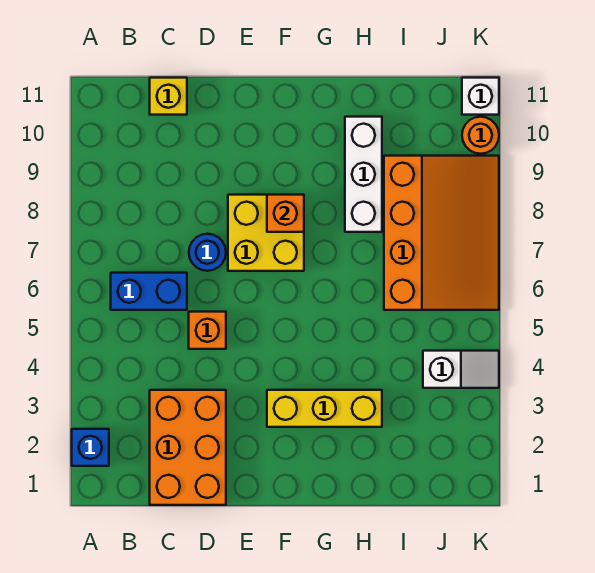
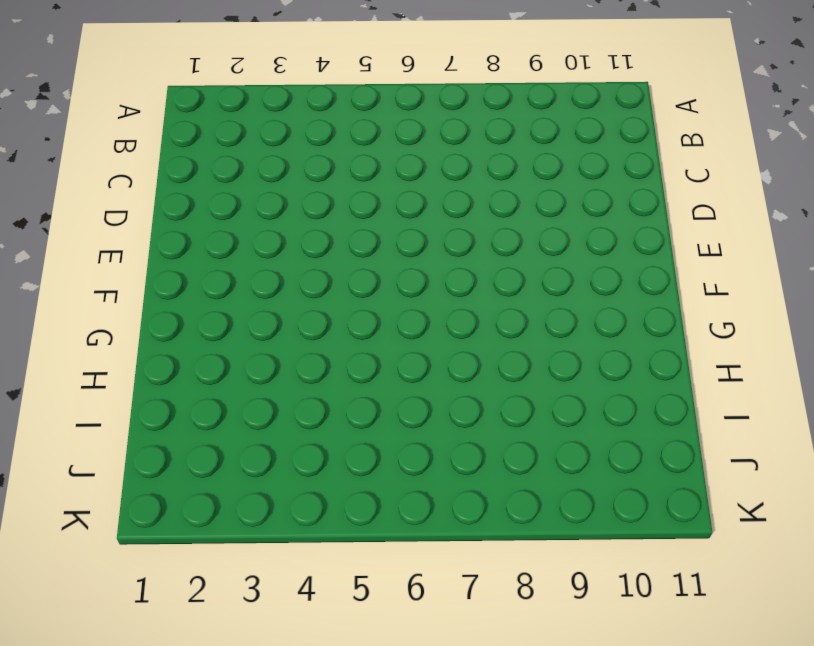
none -> blue brick A2 level 1
none -> blue brick B6:C6 level 1
none -> orange brick C1:D3 level 1

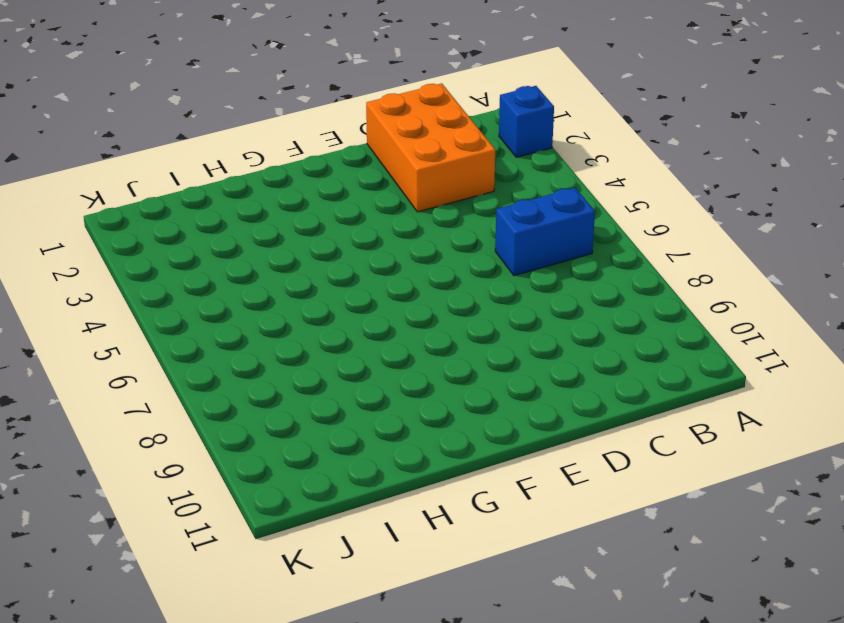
none -> yellow brick C11 level 1
none -> orange brick D5 level 1
none -> blue round brick D7 level 1

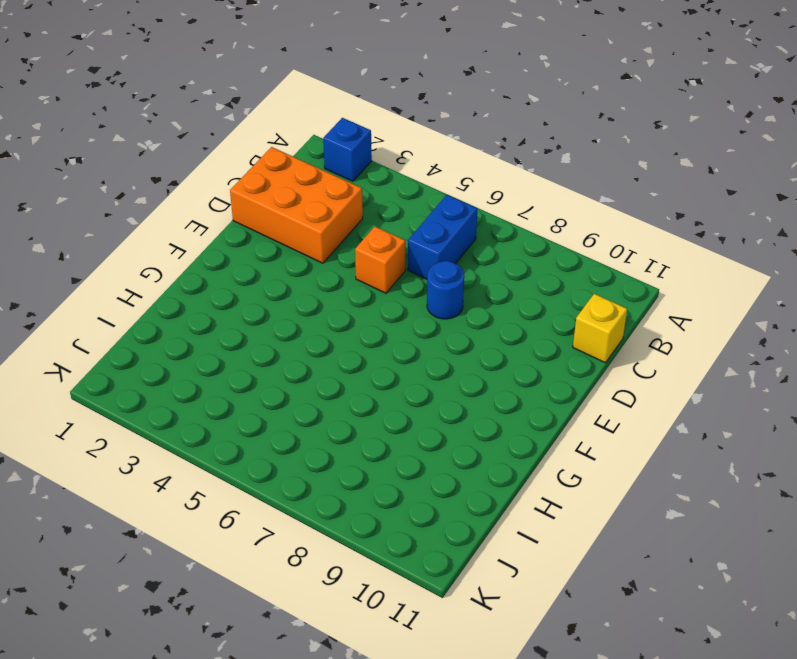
none -> yellow brick E7:F8 level 1
none -> yellow brick F3:H3 level 1
none -> white brick H8:H10 level 1

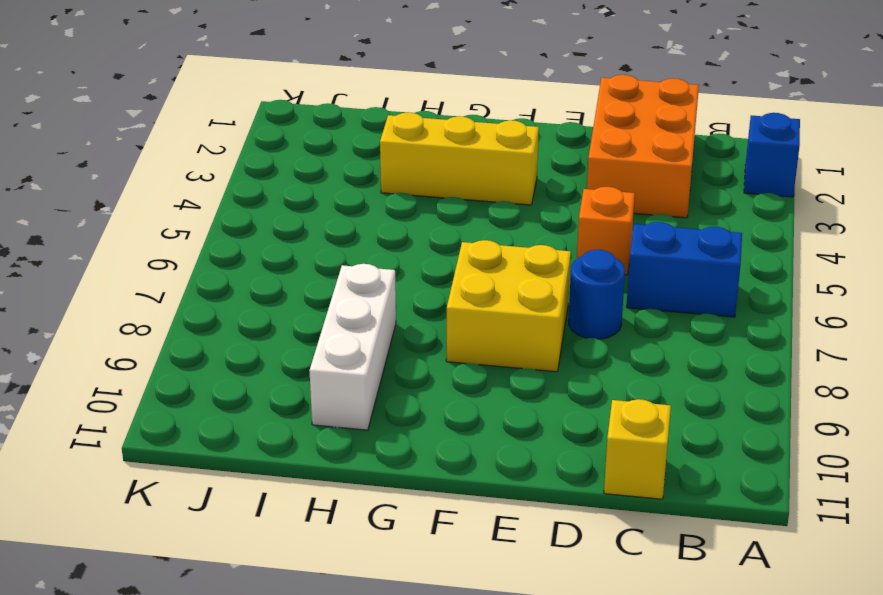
none -> orange slope I6:K9 level 1 top I
none -> white slope J4:K4 level 1 top J
none -> orange round brick K10 level 1

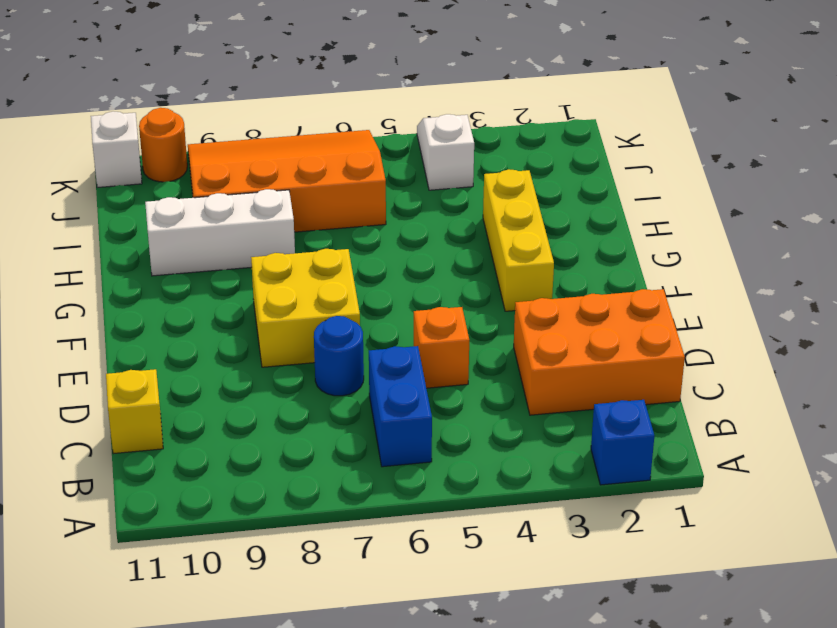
none -> orange brick F8 level 2

